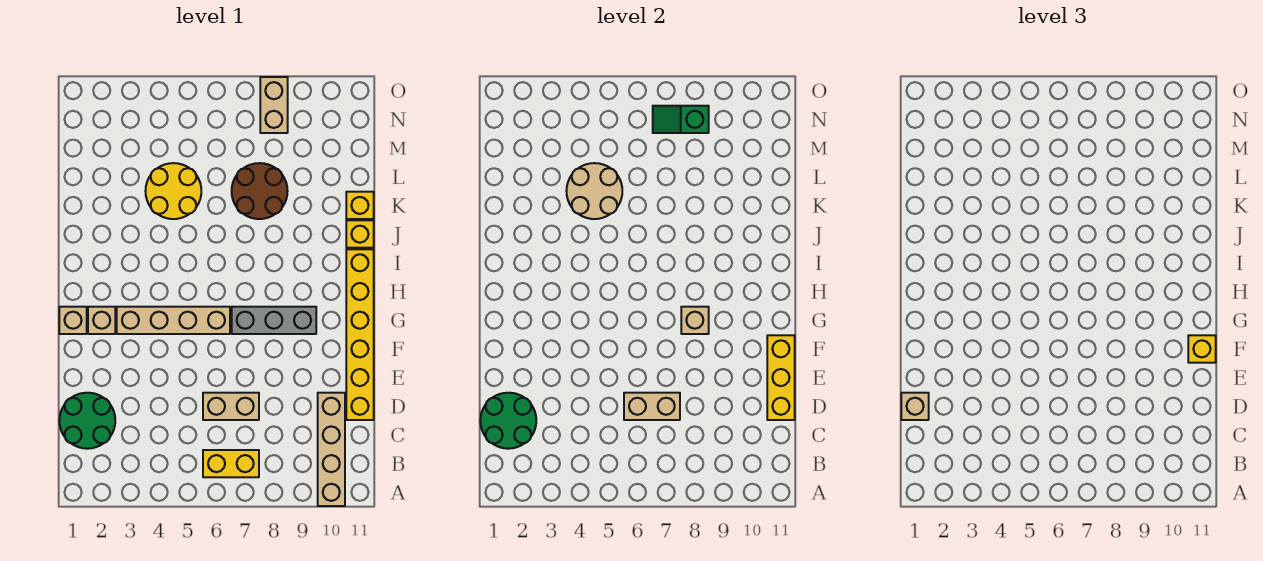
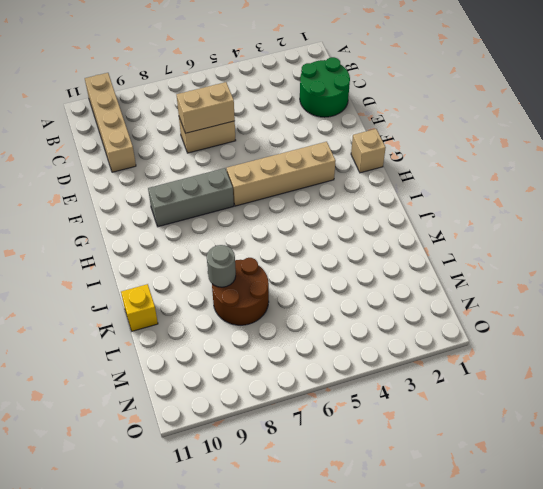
grey round brick K8 level 2 -> none
none -> yellow brick B6:B7 level 1
none -> yellow brick D11:I11 level 1
none -> tan brick G2 level 1

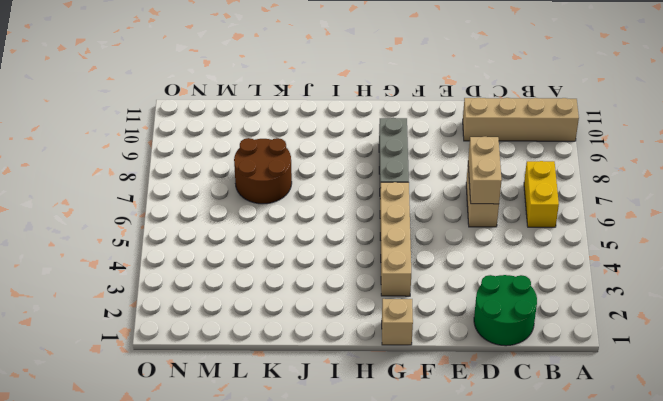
none -> yellow brick D11:I11 level 1
none -> tan brick G2 level 1
none -> yellow brick J11 level 1

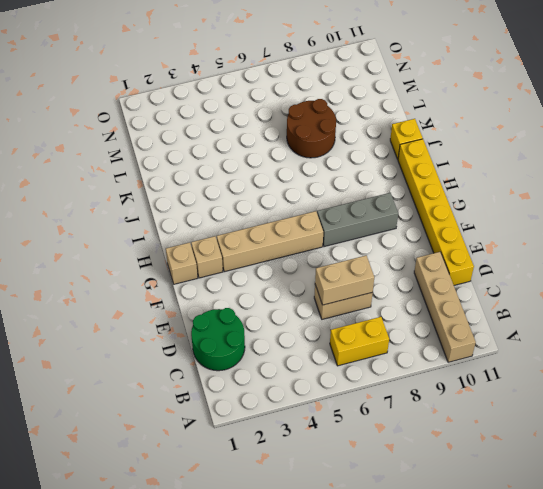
none -> yellow round brick K4:L5 level 1
none -> yellow brick K11 level 1
none -> tan brick N8:O8 level 1

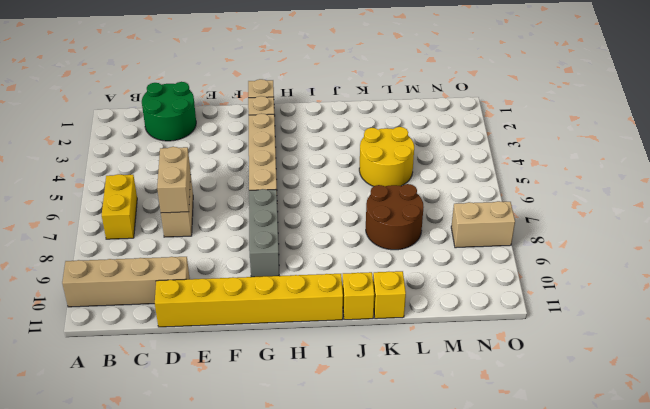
none -> green round brick C1:D2 level 2
none -> yellow brick D11:F11 level 2
none -> tan brick G8 level 2

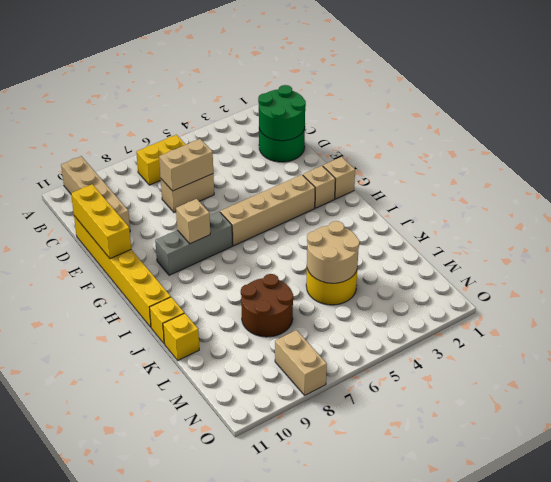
none -> green slope N7:N8 level 2 top 8
none -> tan brick D1 level 3
none -> yellow brick F11 level 3

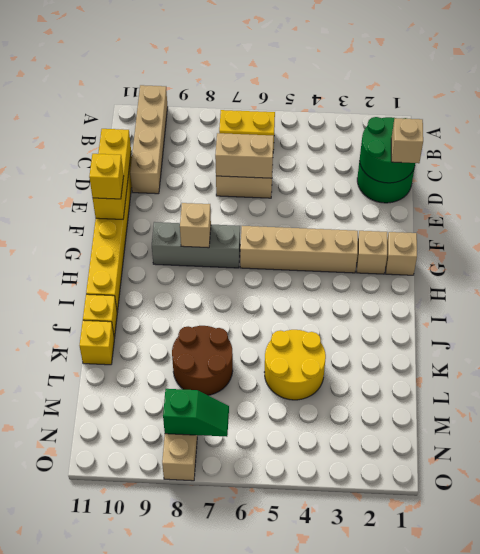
none -> tan round brick K4:L5 level 2

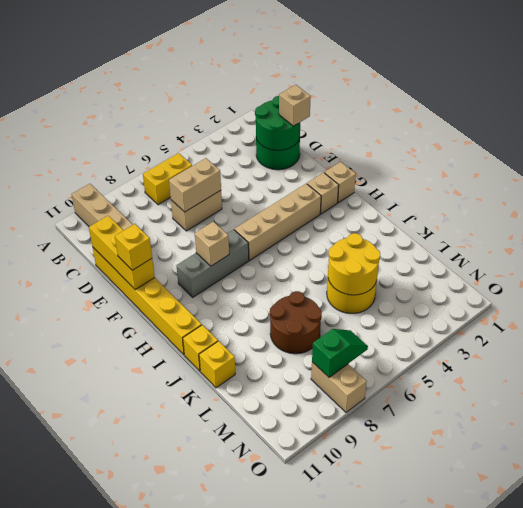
yellow round brick K4:L5 level 2 -> tan round brick K4:L5 level 2

